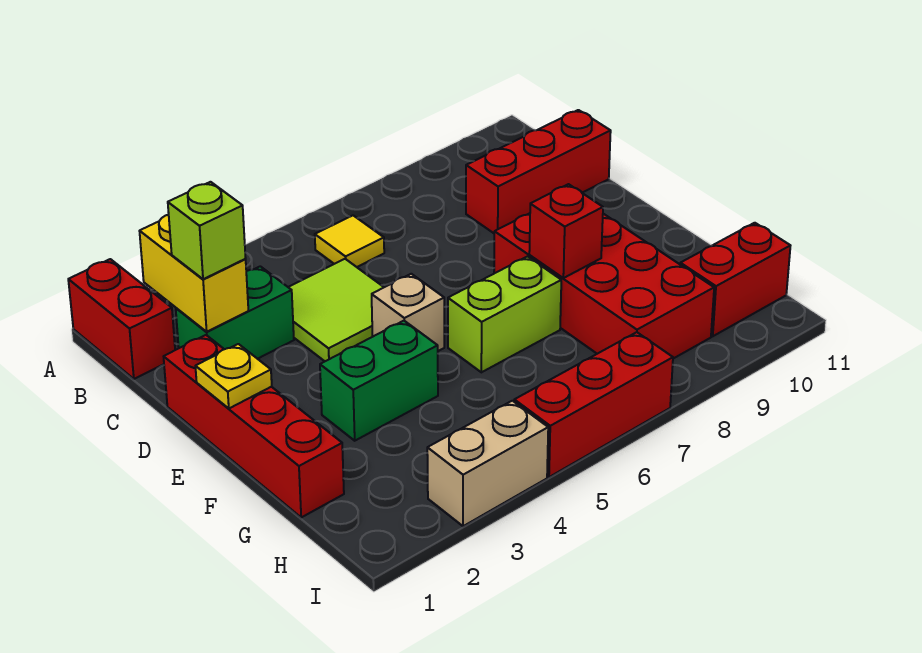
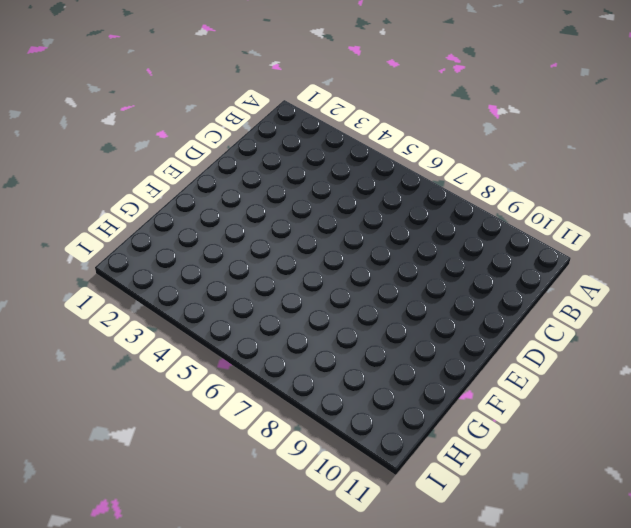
none -> red brick A1:B1 level 1
none -> yellow tile B6 level 1
none -> green brick C2:C3 level 1

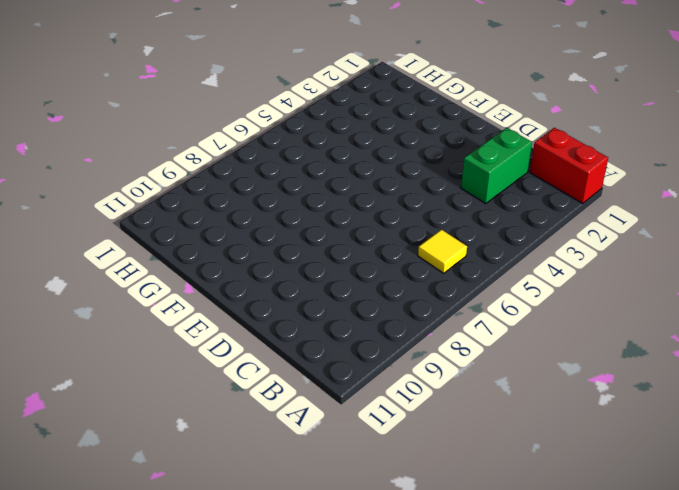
none -> lime tile C4:D5 level 1
none -> red brick C9:C11 level 1
none -> red brick D1:G1 level 1

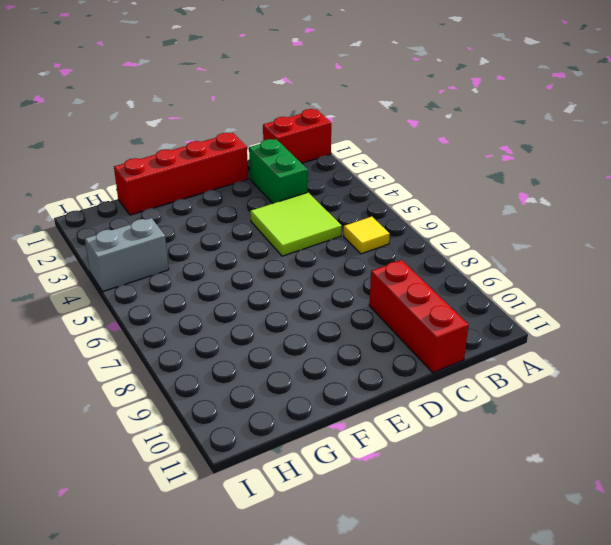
grey brick H4:I4 level 1 -> tan brick I3:I4 level 1
none -> tan brick E5 level 1
none -> red brick E8:H9 level 1
none -> green brick F3:F4 level 1

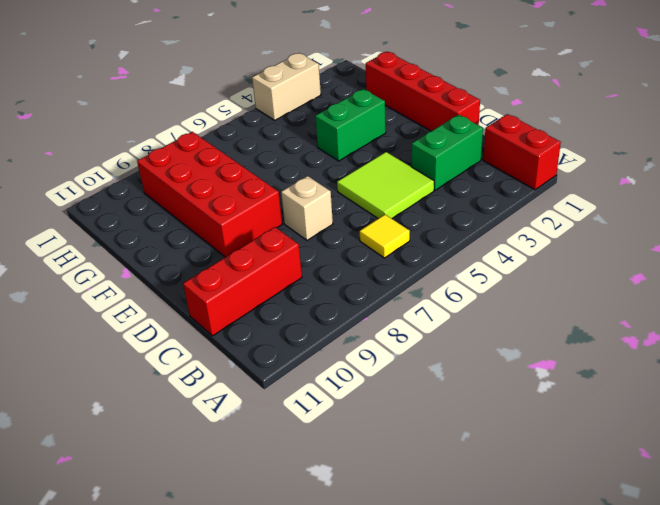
tan brick D7 level 1 -> tan brick E5 level 1
none -> lime brick F6:F7 level 1
none -> red brick H10:H11 level 1
none -> red brick I5:I7 level 1

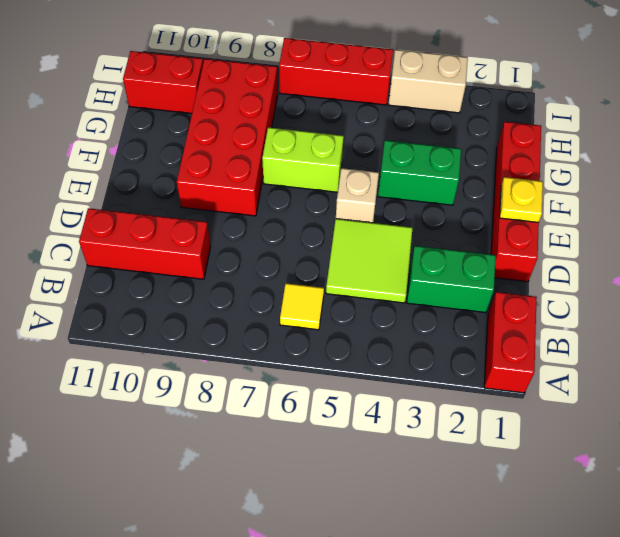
none -> yellow brick B2:C2 level 2
none -> red brick F8 level 2
none -> lime brick C2 level 3

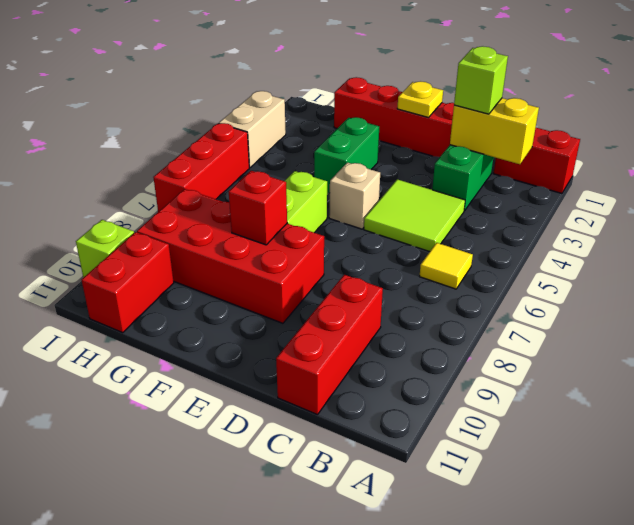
lime brick I10 level 1 -> none

